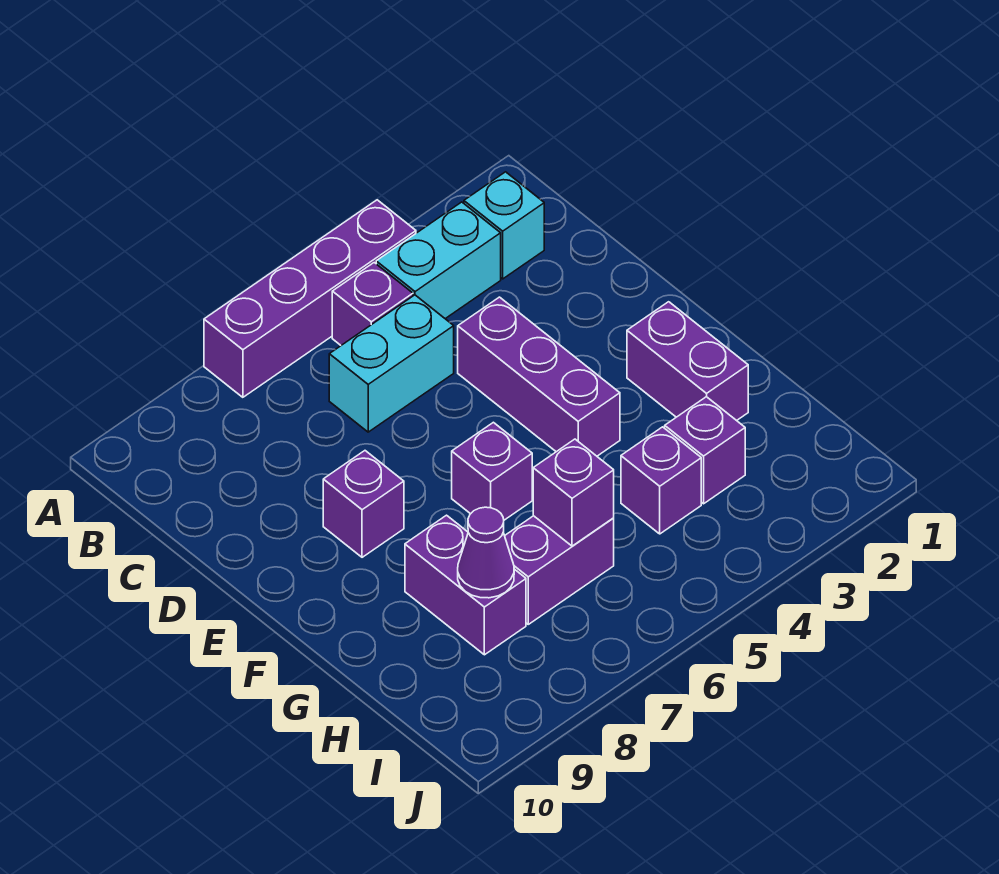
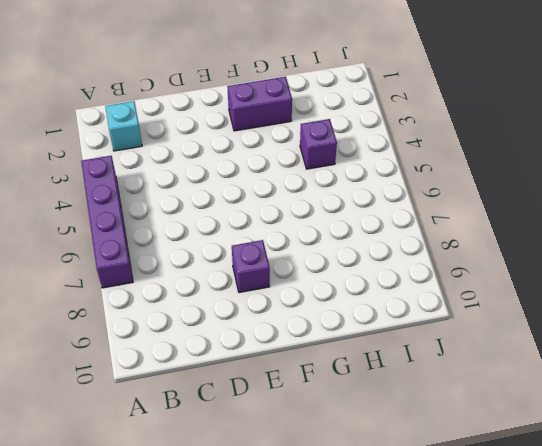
none -> cyan brick B3:B4 level 1
none -> purple brick B5 level 1
none -> cyan brick C5:C6 level 1

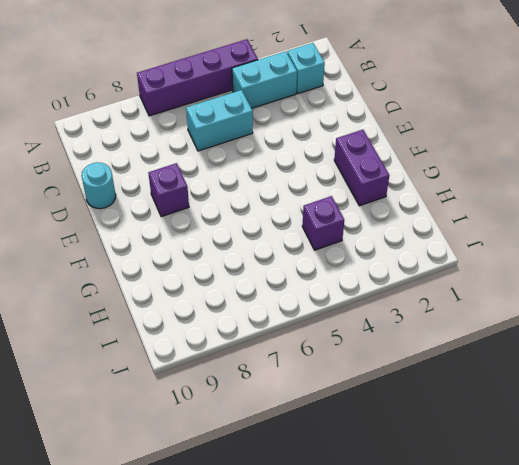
cyan round brick D10 level 1 -> none
none -> purple brick B5 level 1
none -> purple brick D4:F4 level 1
none -> purple brick F6 level 1

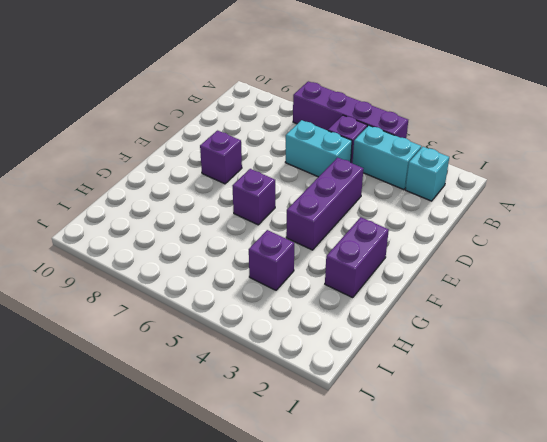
none -> purple brick G8:H8 level 1
none -> purple brick H3 level 1
none -> purple brick H6:H7 level 1

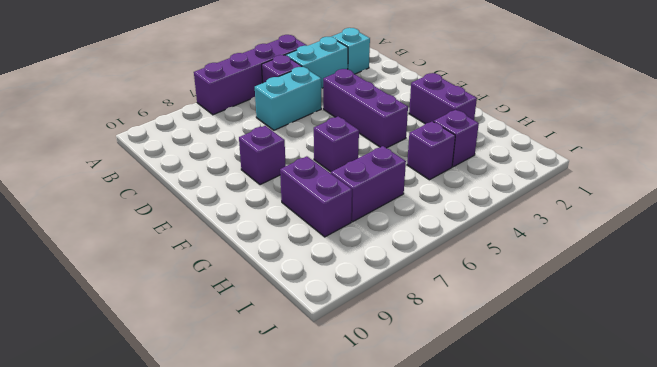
none -> purple brick H6 level 2
none -> purple cone H8 level 2

